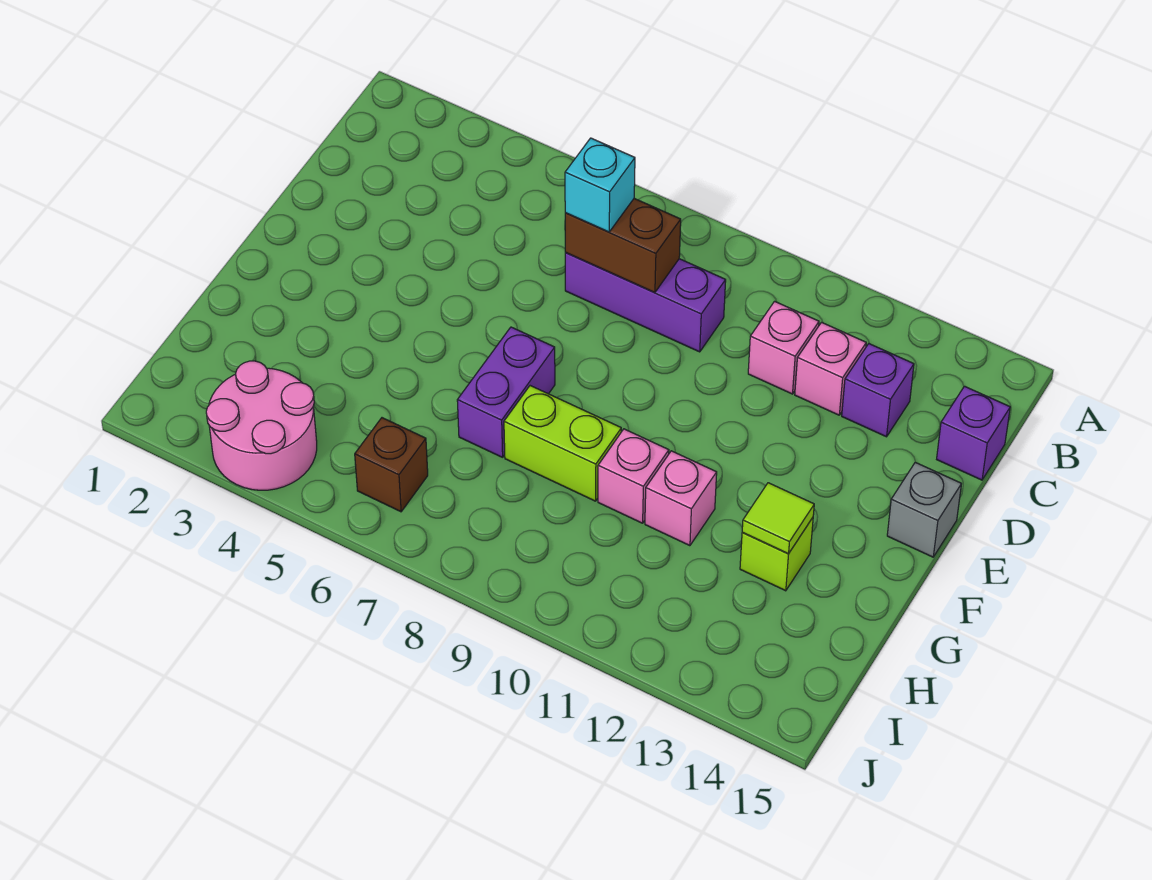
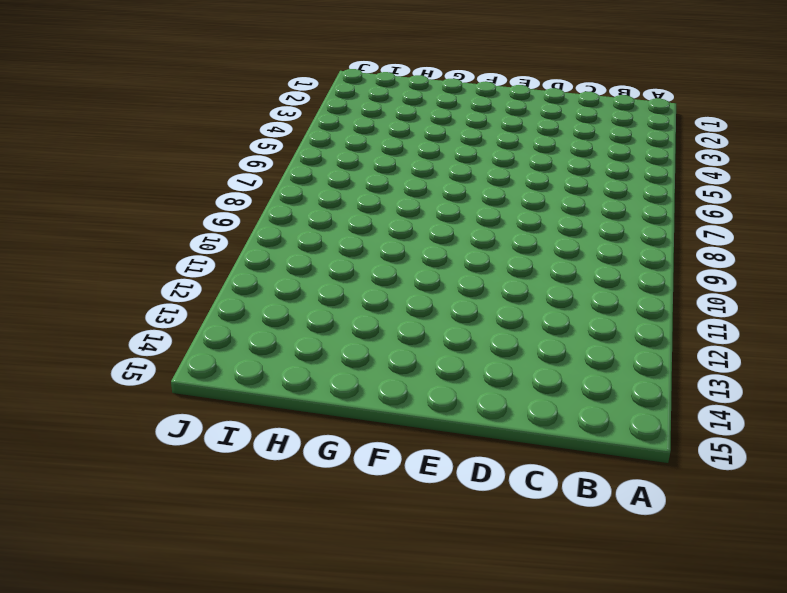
none -> purple brick C7:C9 level 1
none -> pink brick C11 level 1
none -> pink brick C12 level 1

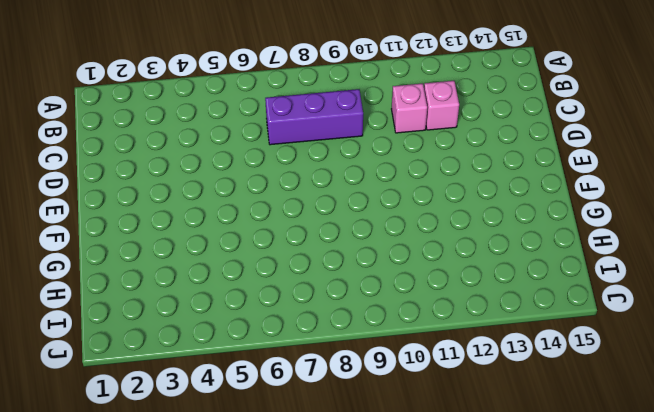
none -> purple brick C13 level 1
none -> purple brick C15 level 1
none -> grey brick E15 level 1

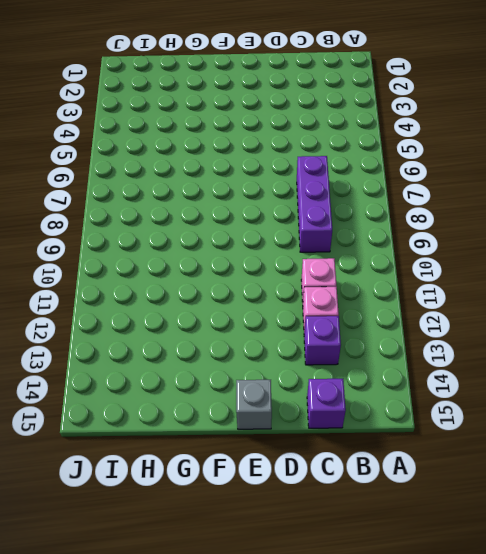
none -> purple brick F7:G7 level 1
none -> lime brick G8:G9 level 1
none -> pink brick G10 level 1

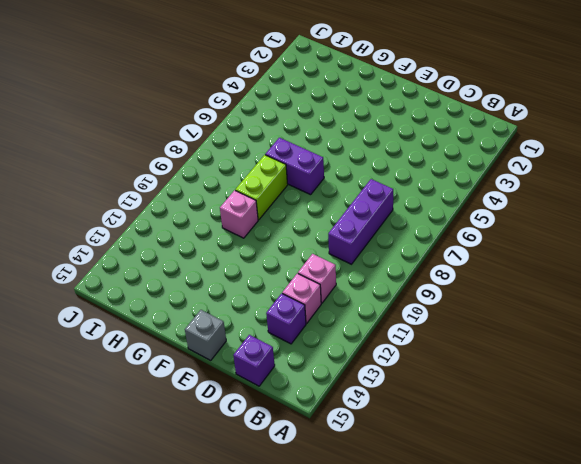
none -> pink brick G11 level 1
none -> lime brick G13 level 1
none -> pink round brick I3:J4 level 1

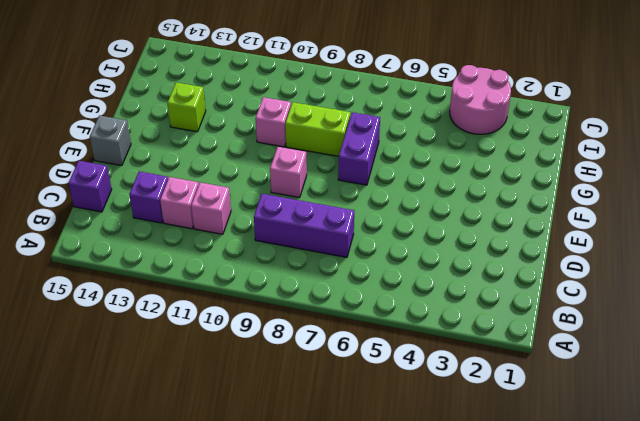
pink brick E9 level 1 -> pink brick G11 level 1
none -> brown brick I6 level 1
none -> brown brick C7:C8 level 2
none -> lime tile G13 level 2

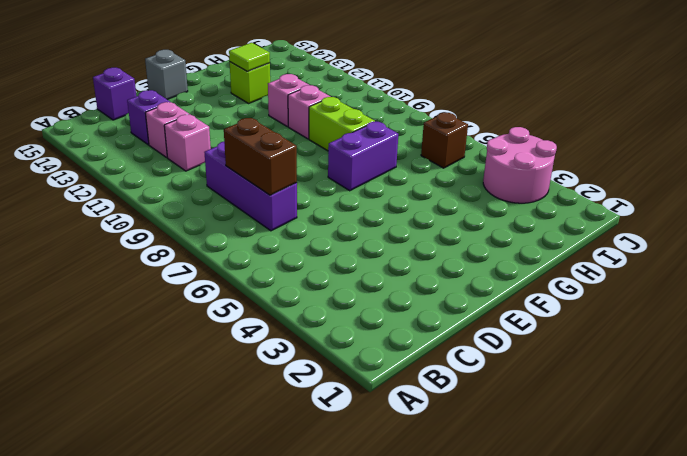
none -> cyan brick C7 level 3

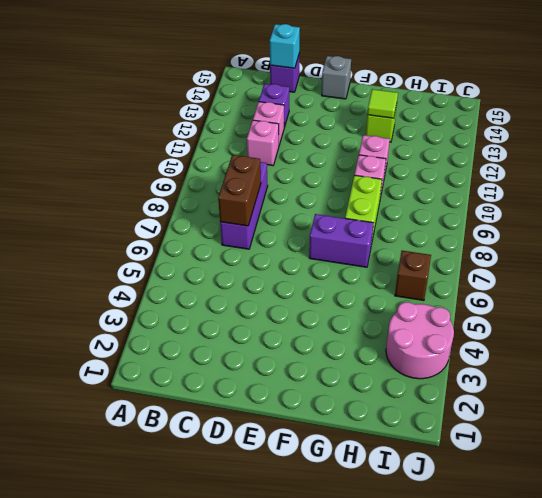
cyan brick C15 level 2 -> cyan brick C7 level 3

